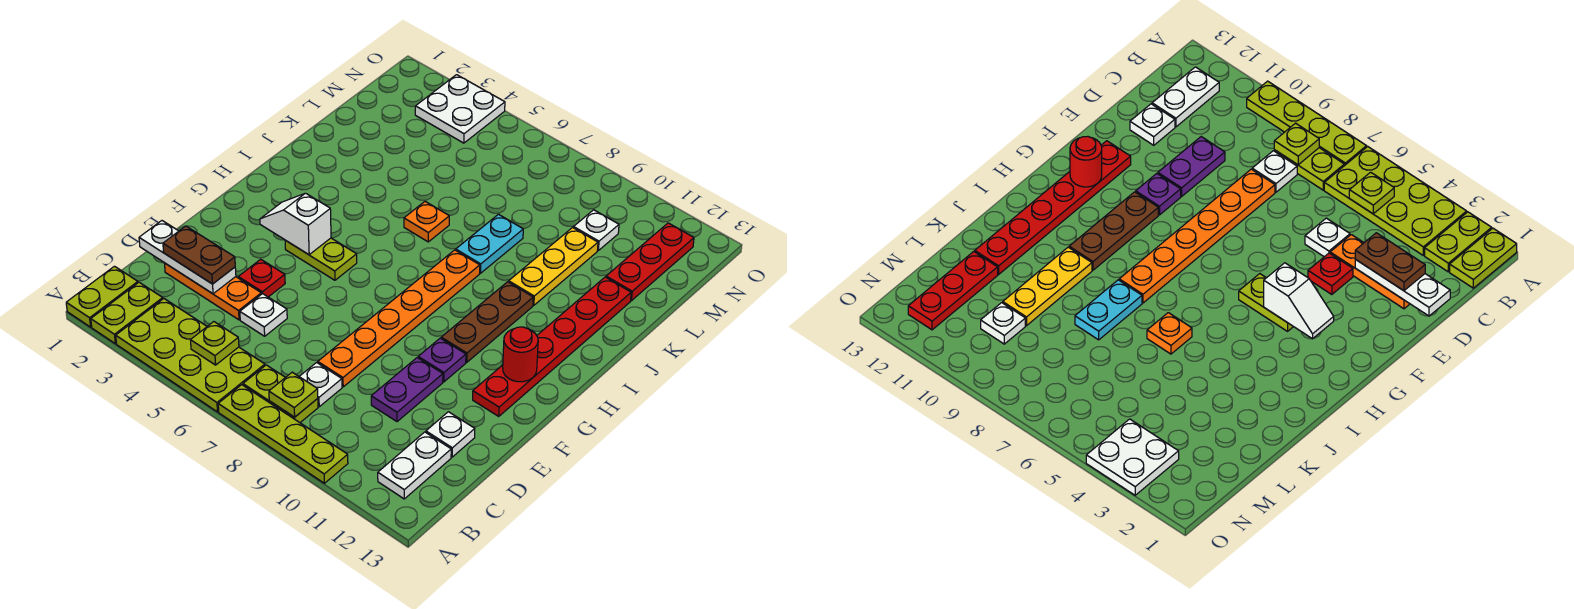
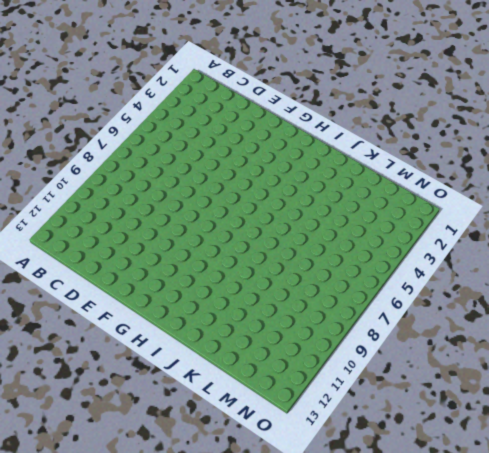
none -> lime plate A1:B1 level 1
none -> lime plate A2:B2 level 1
none -> lime plate A3:B6 level 1

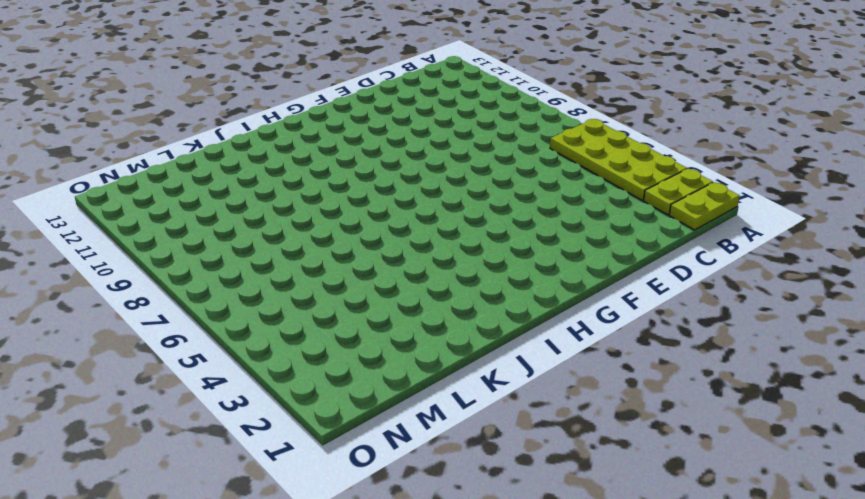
none -> lime plate A7:A10 level 1
none -> lime plate B7:B8 level 1
none -> white plate B12:C12 level 1

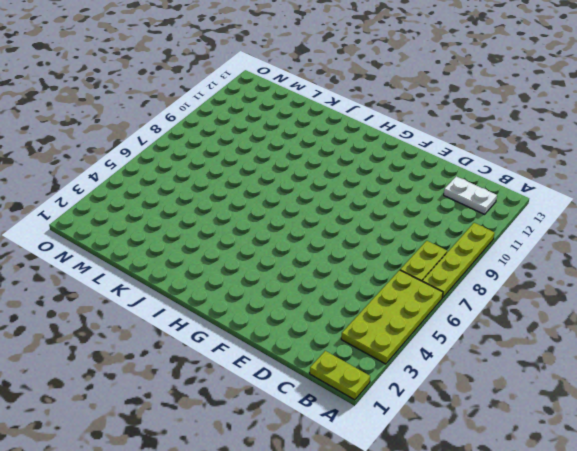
none -> lime plate A2:B2 level 1
none -> white plate C8 level 1
none -> orange plate D2:D4 level 1

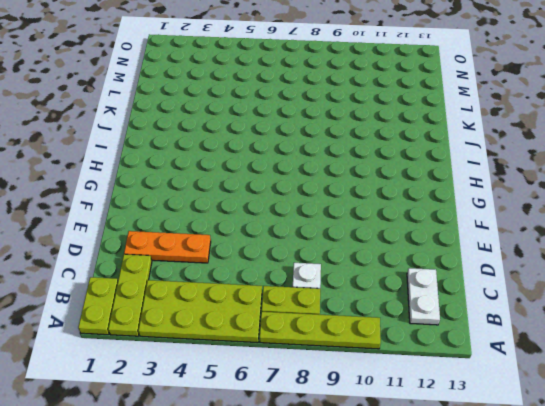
lime plate A2:C2 level 1 -> lime plate A2:B2 level 1
none -> white plate D5 level 1
none -> orange plate D8:I8 level 1
none -> purple plate D10:E10 level 1

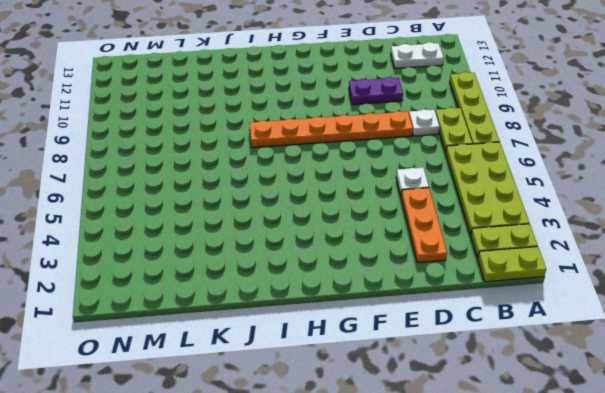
none -> white plate D12 level 1
none -> red plate E4 level 1
none -> purple plate F10 level 1

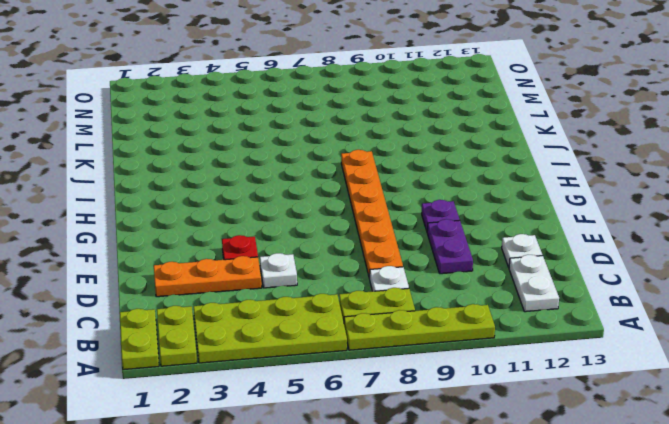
none -> red plate F12:K12 level 1
none -> lime plate G4:G5 level 1
none -> brown plate G10:I10 level 1

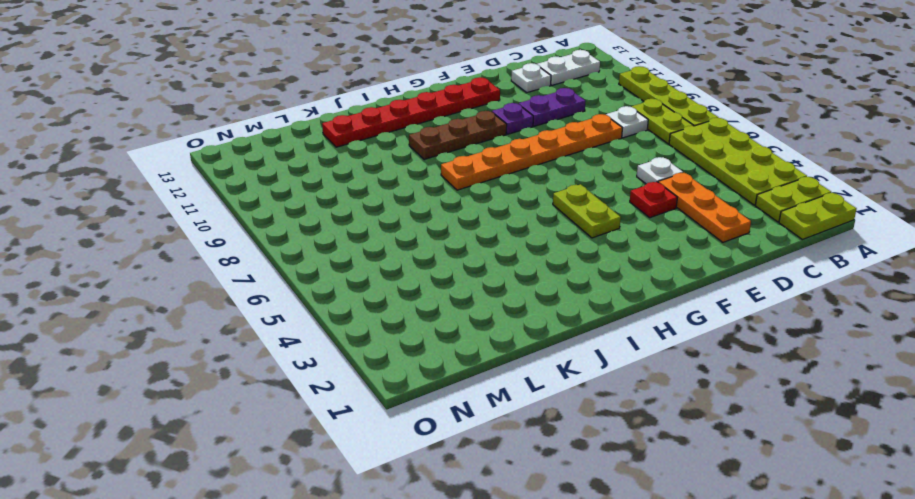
none -> orange plate J6 level 1
none -> cyan plate J8:K8 level 1
none -> yellow plate J10:L10 level 1

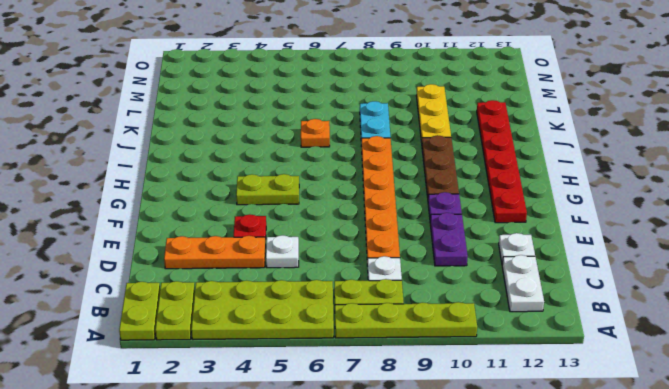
none -> red plate L12:N12 level 1
none -> white plate M10 level 1
none -> white plate N3:O4 level 1

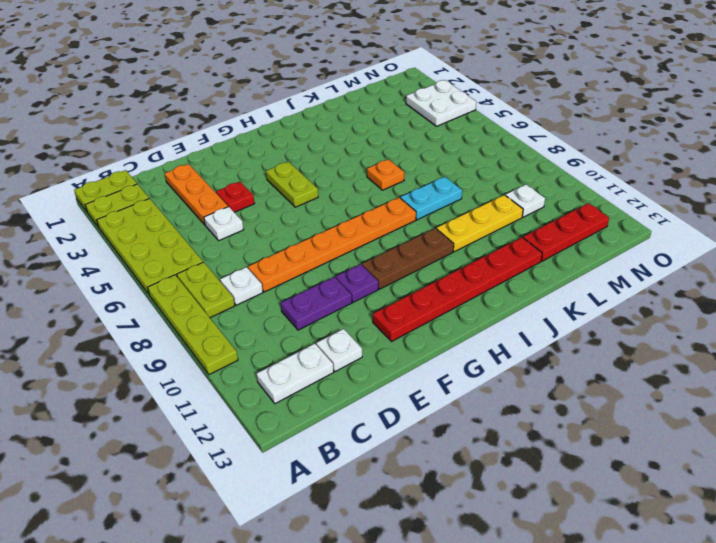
none -> lime plate B5 level 2
none -> lime plate B8 level 2
none -> white plate D1:D3 level 2

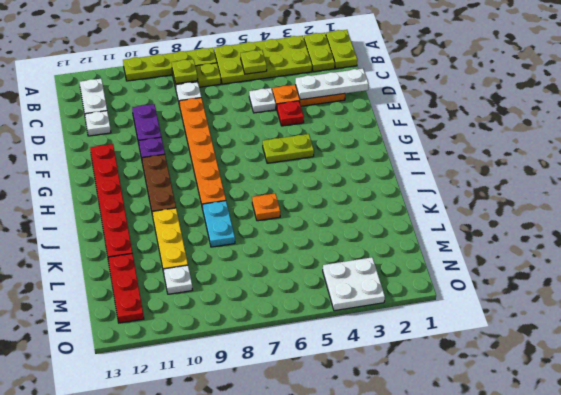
none -> white slope G3:G4 level 2 top 4
none -> red round brick G12 level 2
none -> brown plate D2:D3 level 3

